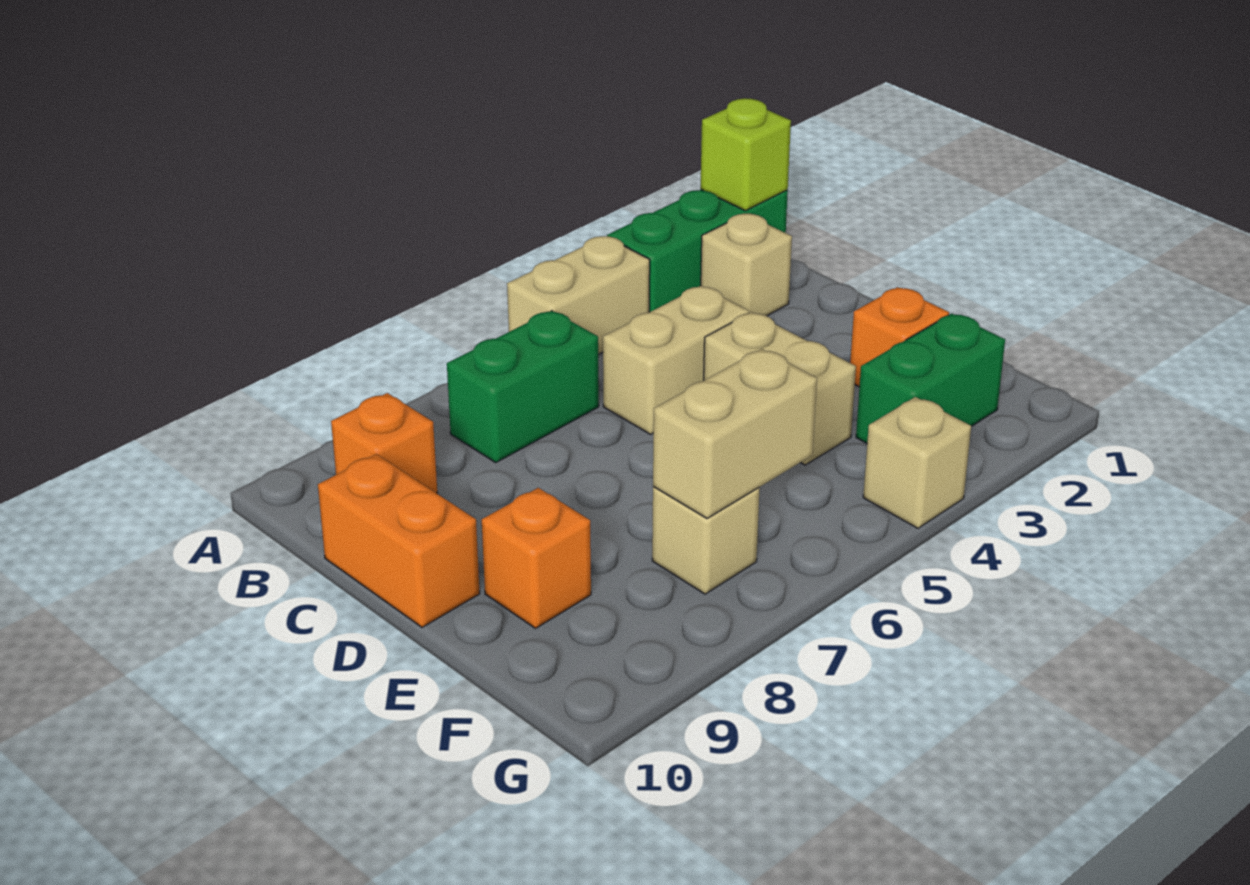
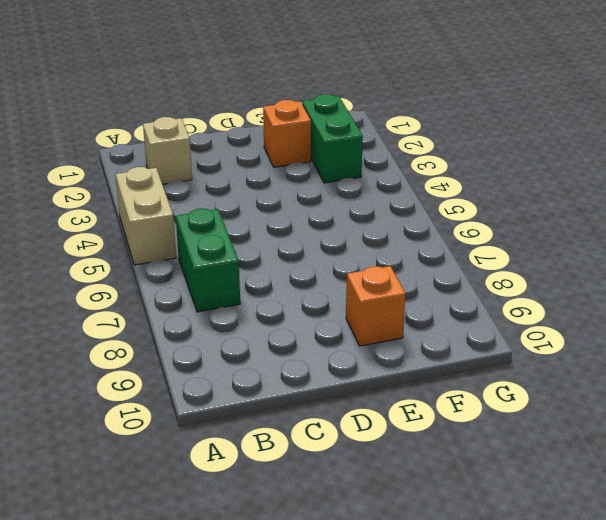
none -> green brick A1:A3 level 1
none -> orange brick B9 level 1
none -> tan brick C4:C5 level 1

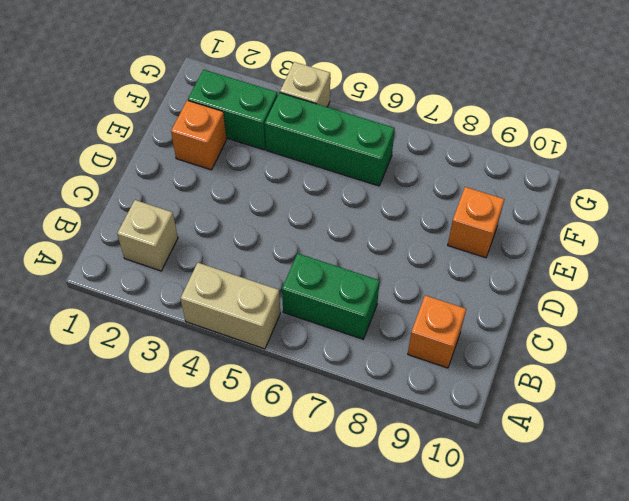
green brick F4:F6 level 1 -> green brick A1:A3 level 1
none -> tan brick C4:C5 level 1
none -> orange brick C10:D10 level 1
none -> tan brick D4:E4 level 1

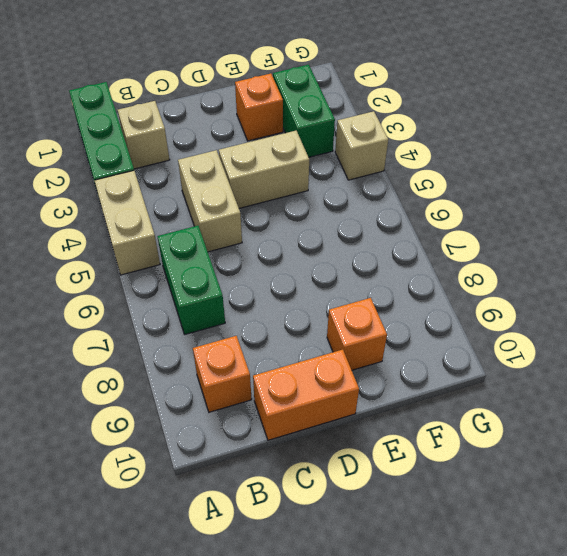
none -> tan brick F7 level 1
none -> lime brick A1 level 2
none -> tan brick F6:F7 level 2

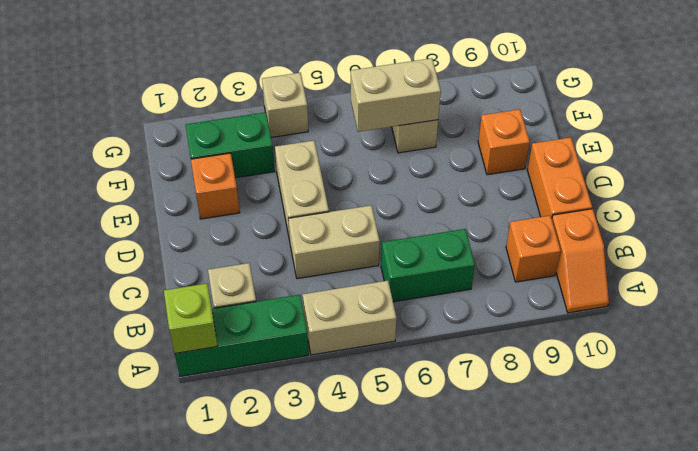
orange slope A10:B10 level 1 top B -> none

